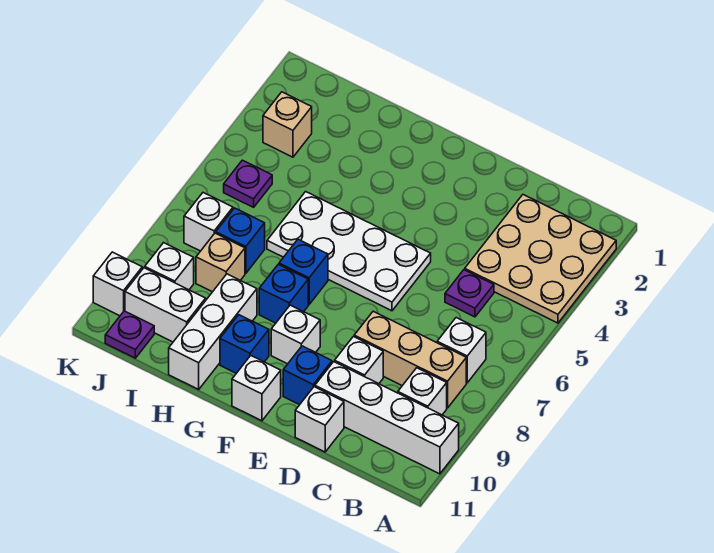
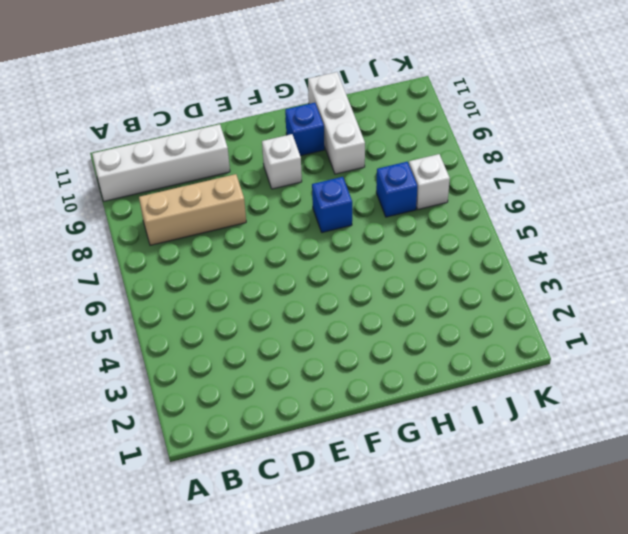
none -> tan plate A2:C4 level 1
none -> white brick B7 level 1
none -> white brick B9 level 1

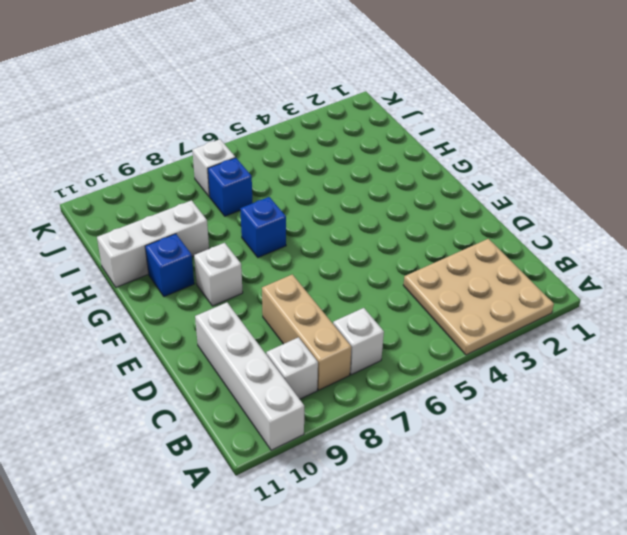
none -> purple plate C5 level 1
none -> white brick D9 level 1
none -> white brick D11 level 1

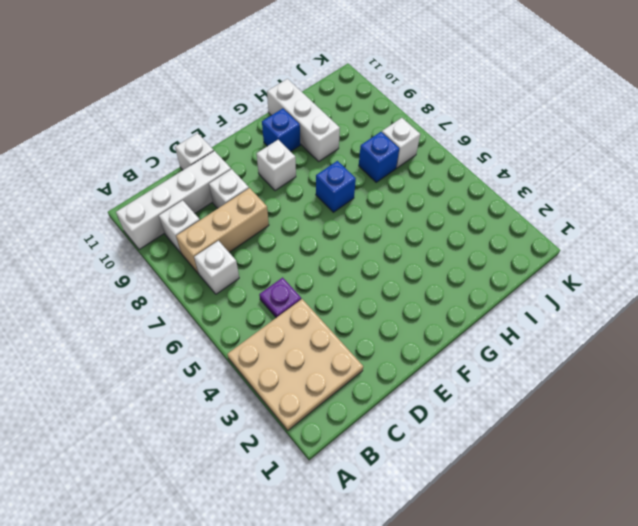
none -> white plate E5:H6 level 1
none -> blue brick E10 level 1
none -> white brick F11 level 1

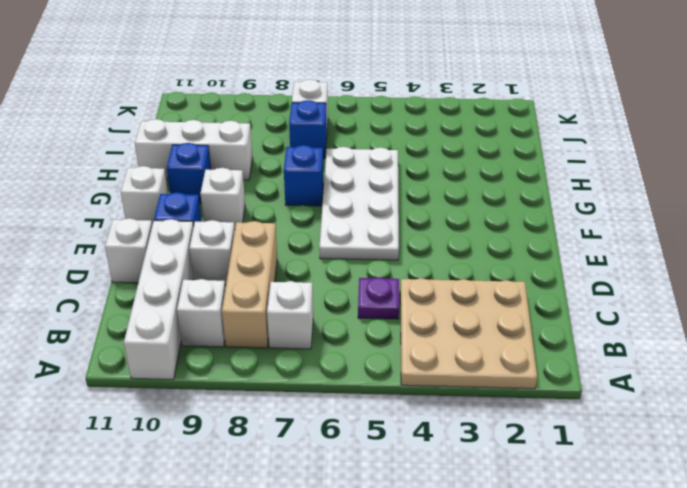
none -> blue brick G8 level 1
none -> tan brick I8 level 1
none -> white brick I10:J10 level 1

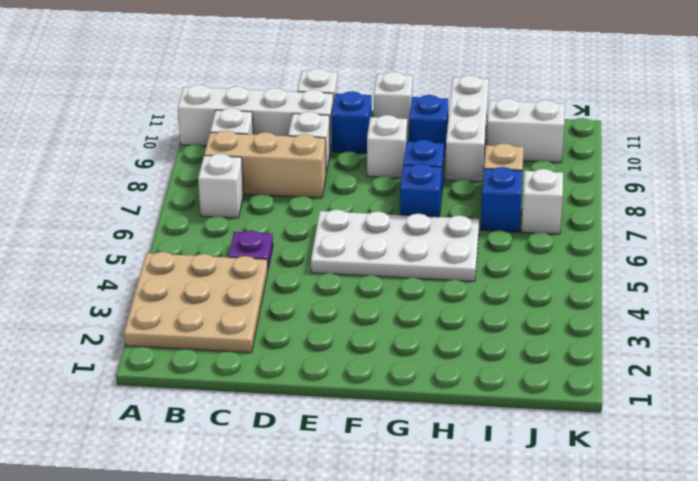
none -> tan brick J3 level 1
none -> purple plate J5 level 1
none -> white brick J9 level 1

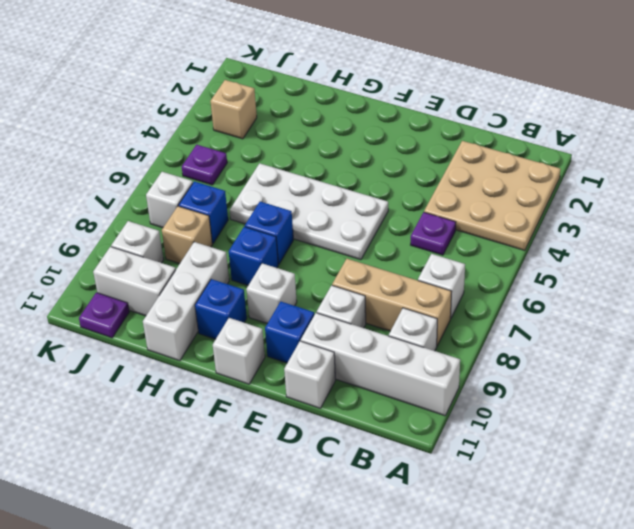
none -> white brick K10 level 1

